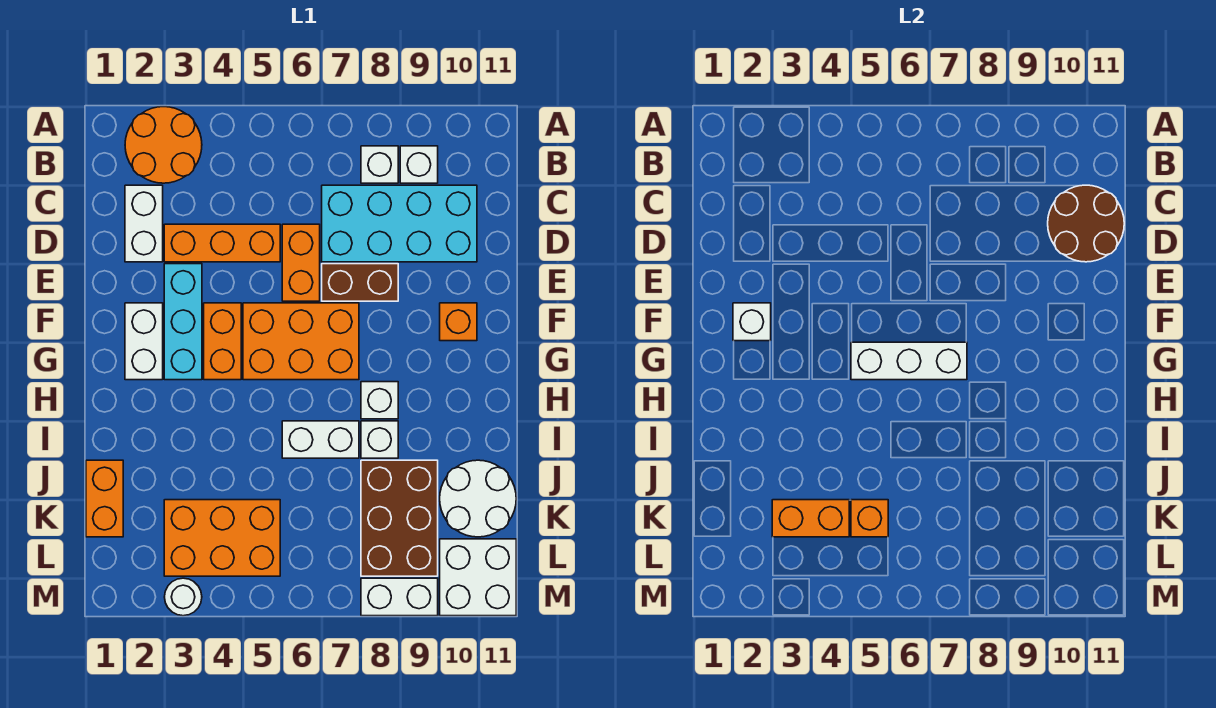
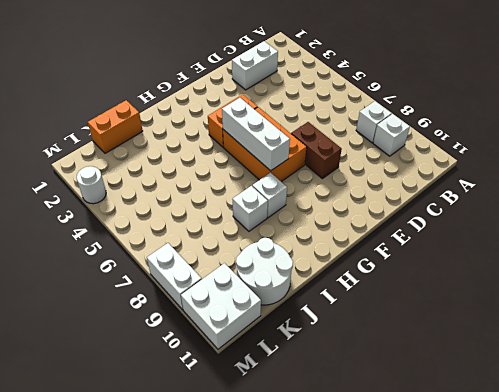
none -> orange round brick A2:B3 level 1
none -> cyan brick C7:D10 level 1
none -> orange brick D3:D5 level 1

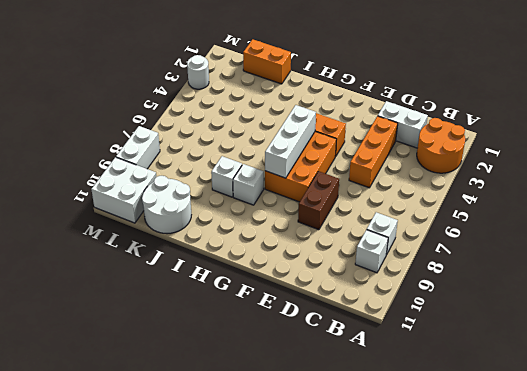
none -> cyan brick C7:D10 level 1
none -> orange brick D6:E6 level 1
none -> cyan brick E3:G3 level 1

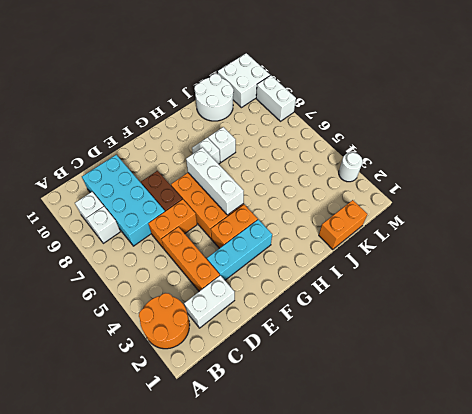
none -> white brick F2:G2 level 1
none -> orange brick F10 level 1
none -> white brick I6:I7 level 1

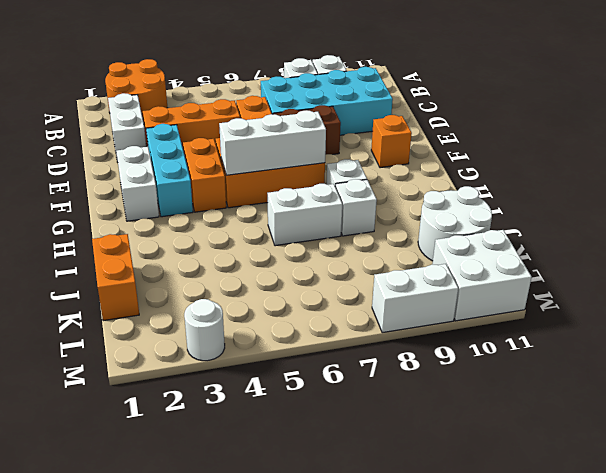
none -> brown brick J8:L9 level 1
none -> orange brick K3:L5 level 1
none -> brown round brick C10:D11 level 2

